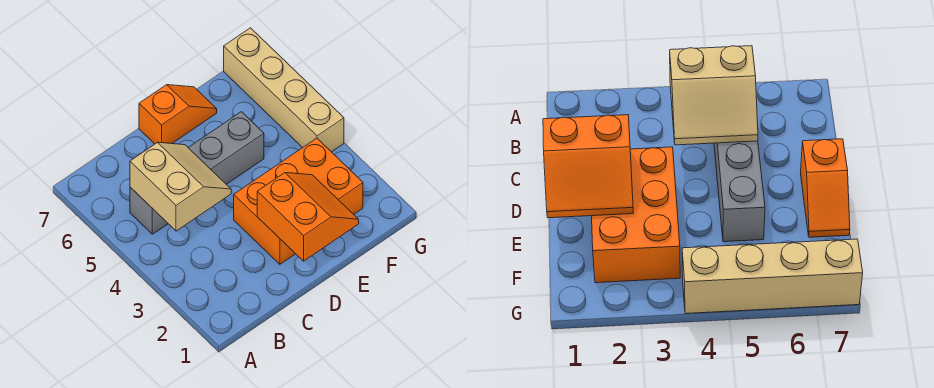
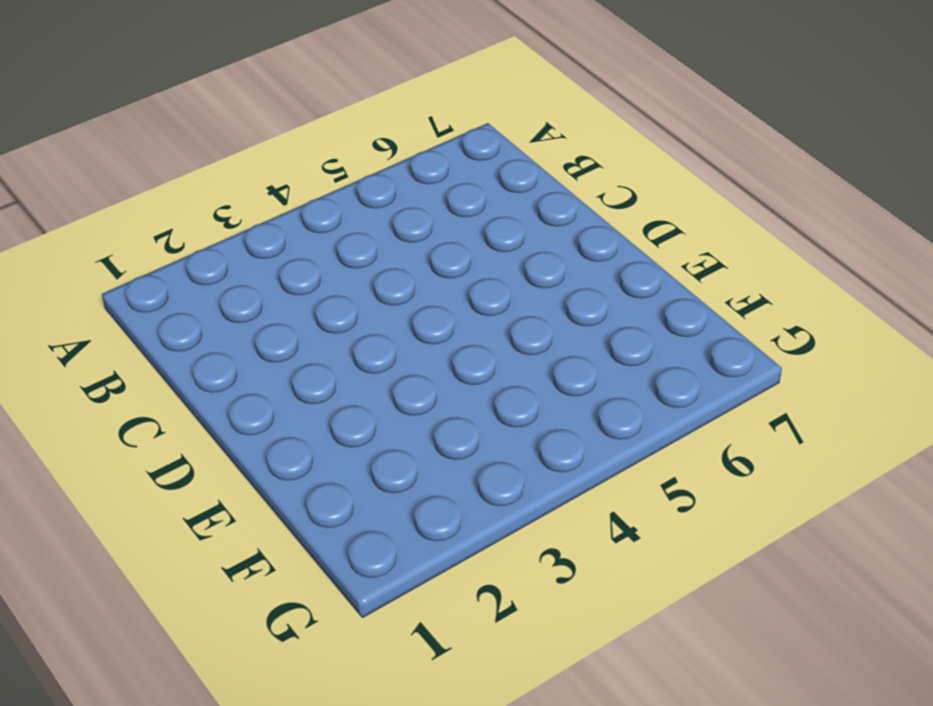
none -> grey brick B5:E5 level 1
none -> orange brick D2:F3 level 1

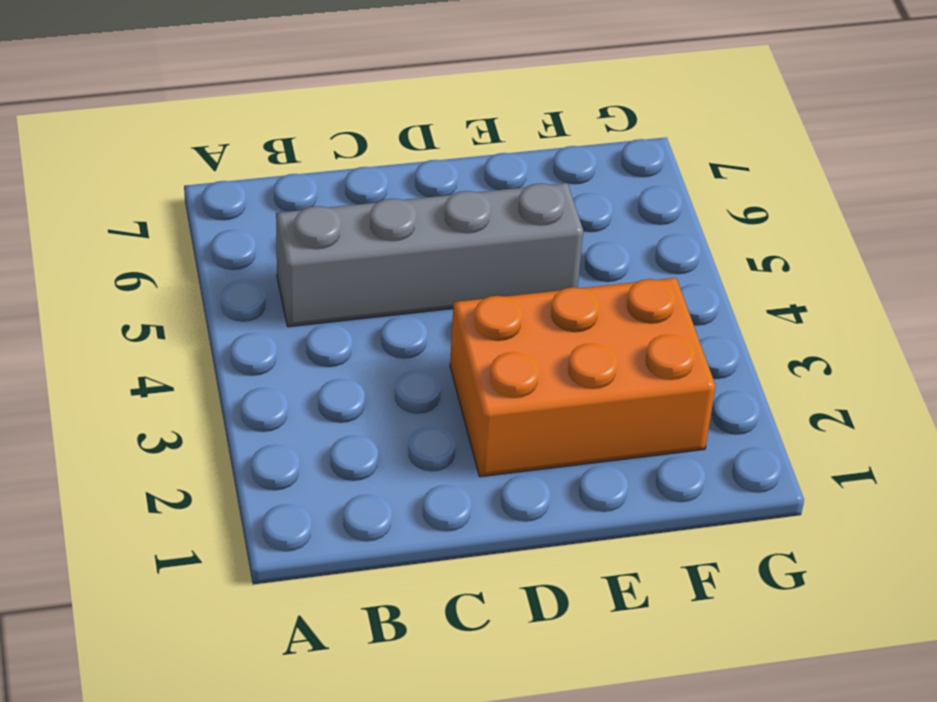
none -> orange slope D7:E7 level 1 top D
none -> tan brick G4:G7 level 1

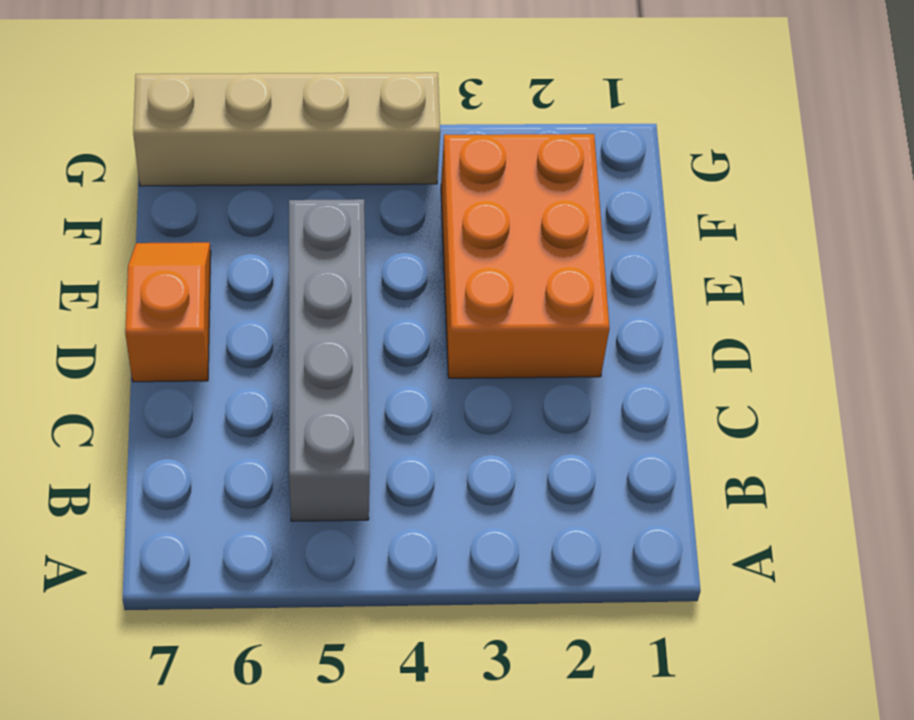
none -> tan slope B4:C5 level 2 top B
none -> orange slope D1:E2 level 2 top D

